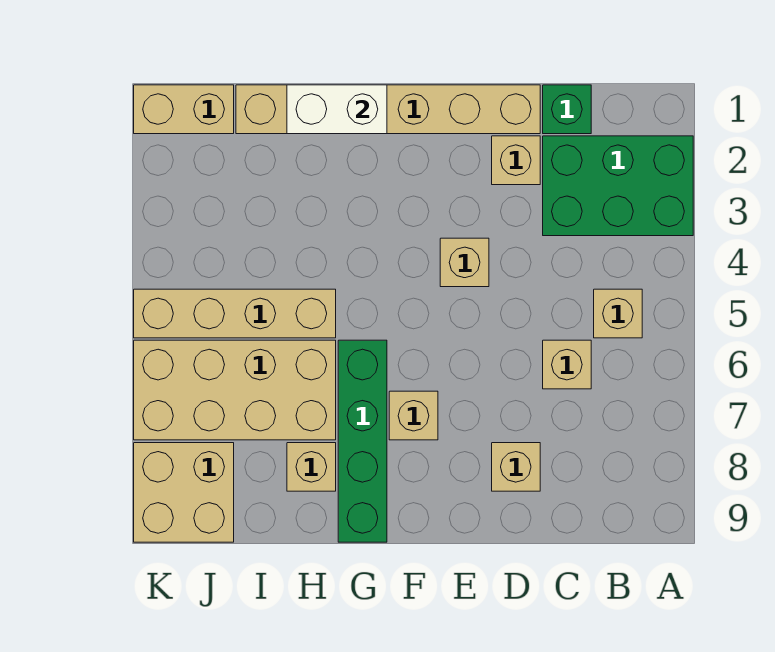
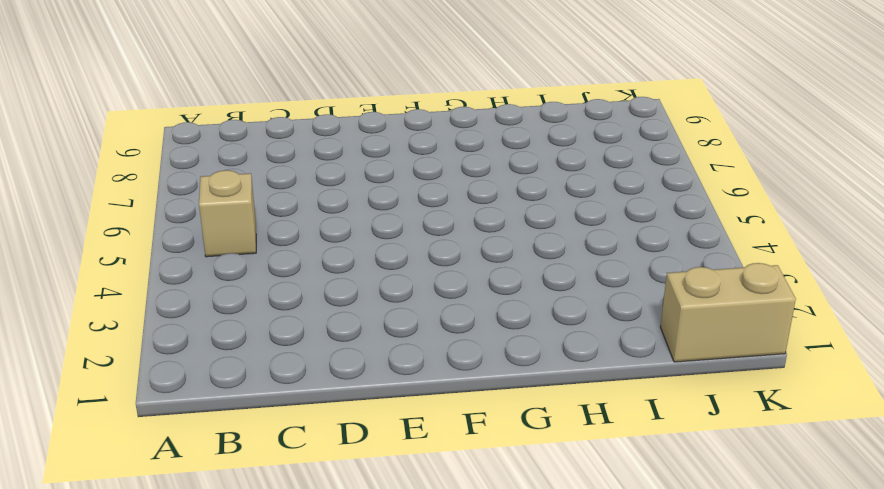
none -> green brick A2:C3 level 1
none -> green brick C1 level 1
none -> tan brick C6 level 1

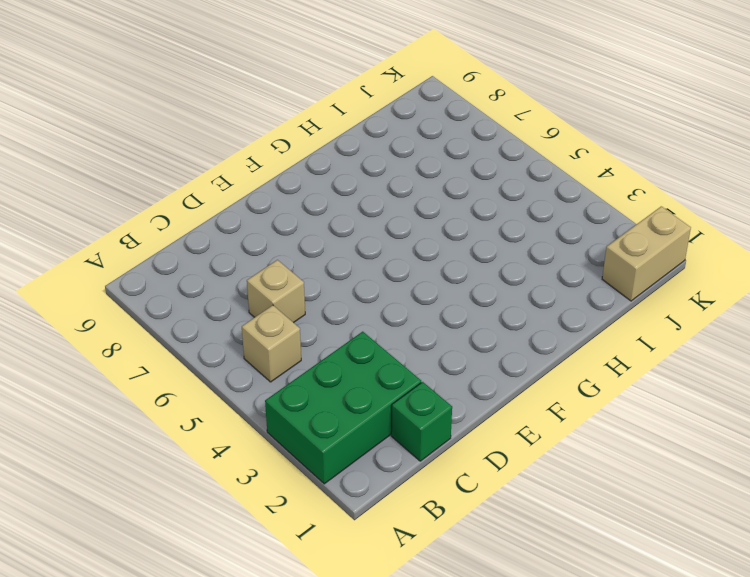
none -> tan brick D1:I1 level 1
none -> tan brick D2 level 1
none -> tan brick D8 level 1

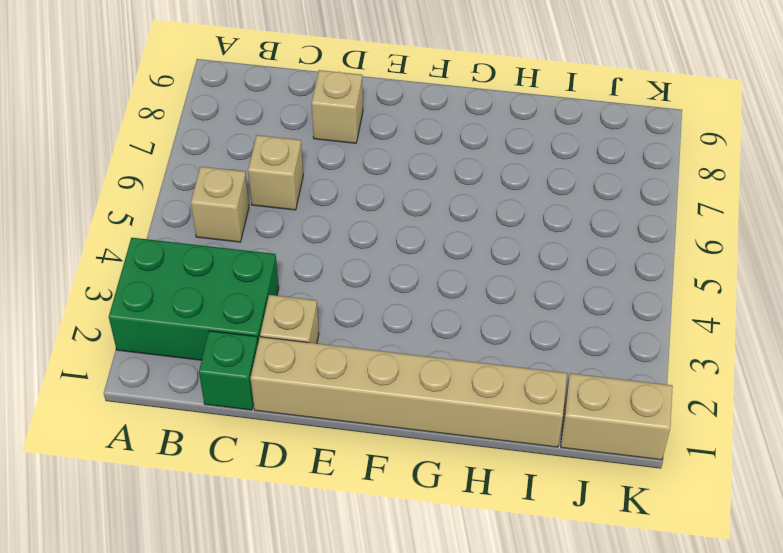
none -> tan brick E4 level 1
none -> tan brick F7 level 1
none -> green brick G6:G9 level 1

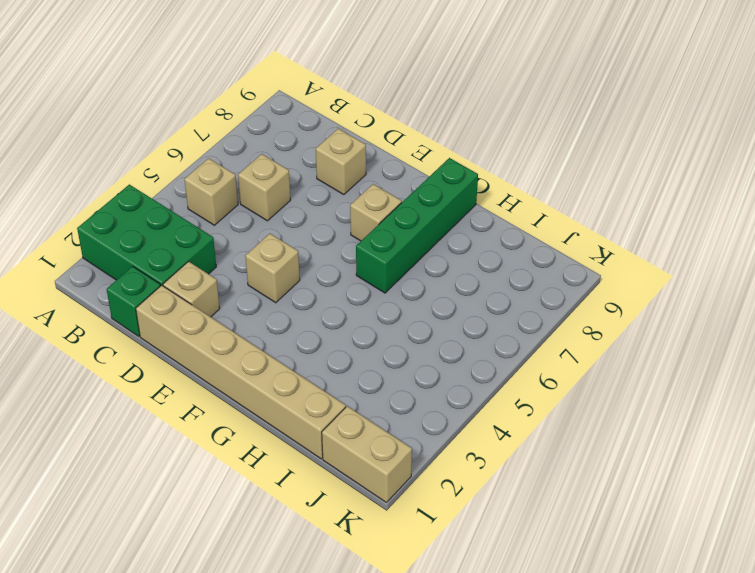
none -> tan brick H5:K5 level 1
none -> tan brick H6:K7 level 1
none -> tan brick H8 level 1

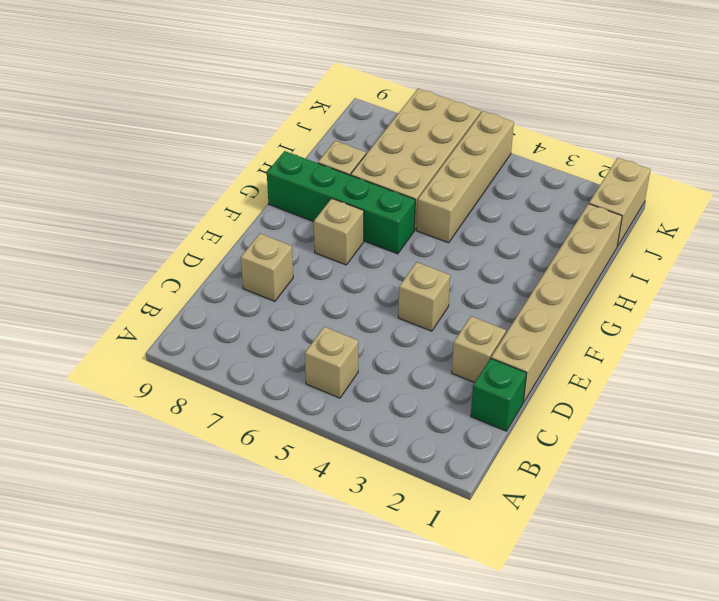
none -> green brick A2:C3 level 1
none -> tan brick C6 level 1
none -> tan brick J8:K9 level 1

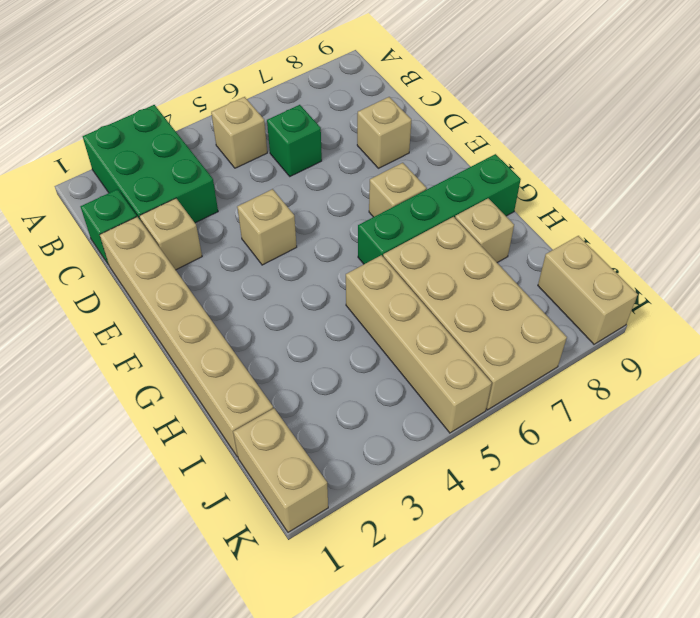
green brick C6 level 1 -> tan brick C6 level 1
tan brick J9:K9 level 1 -> tan brick J8:K9 level 1
none -> white brick G1:H1 level 2

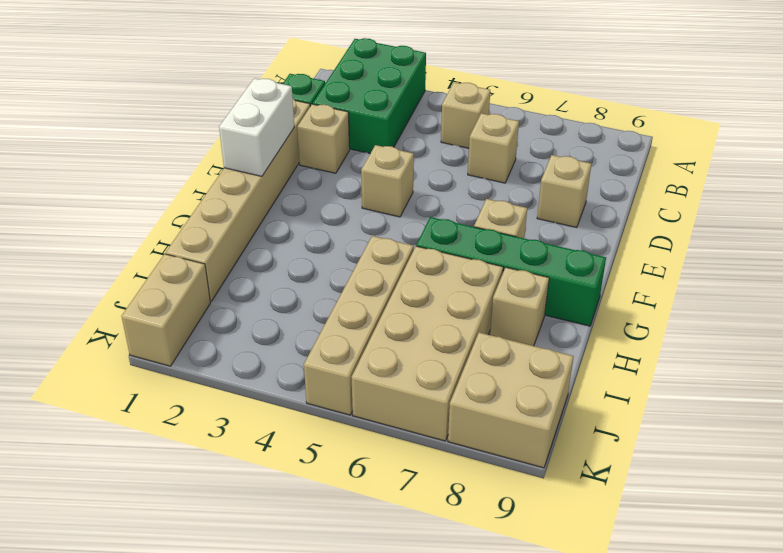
white brick E1:F1 level 2 -> white brick G1:H1 level 2

